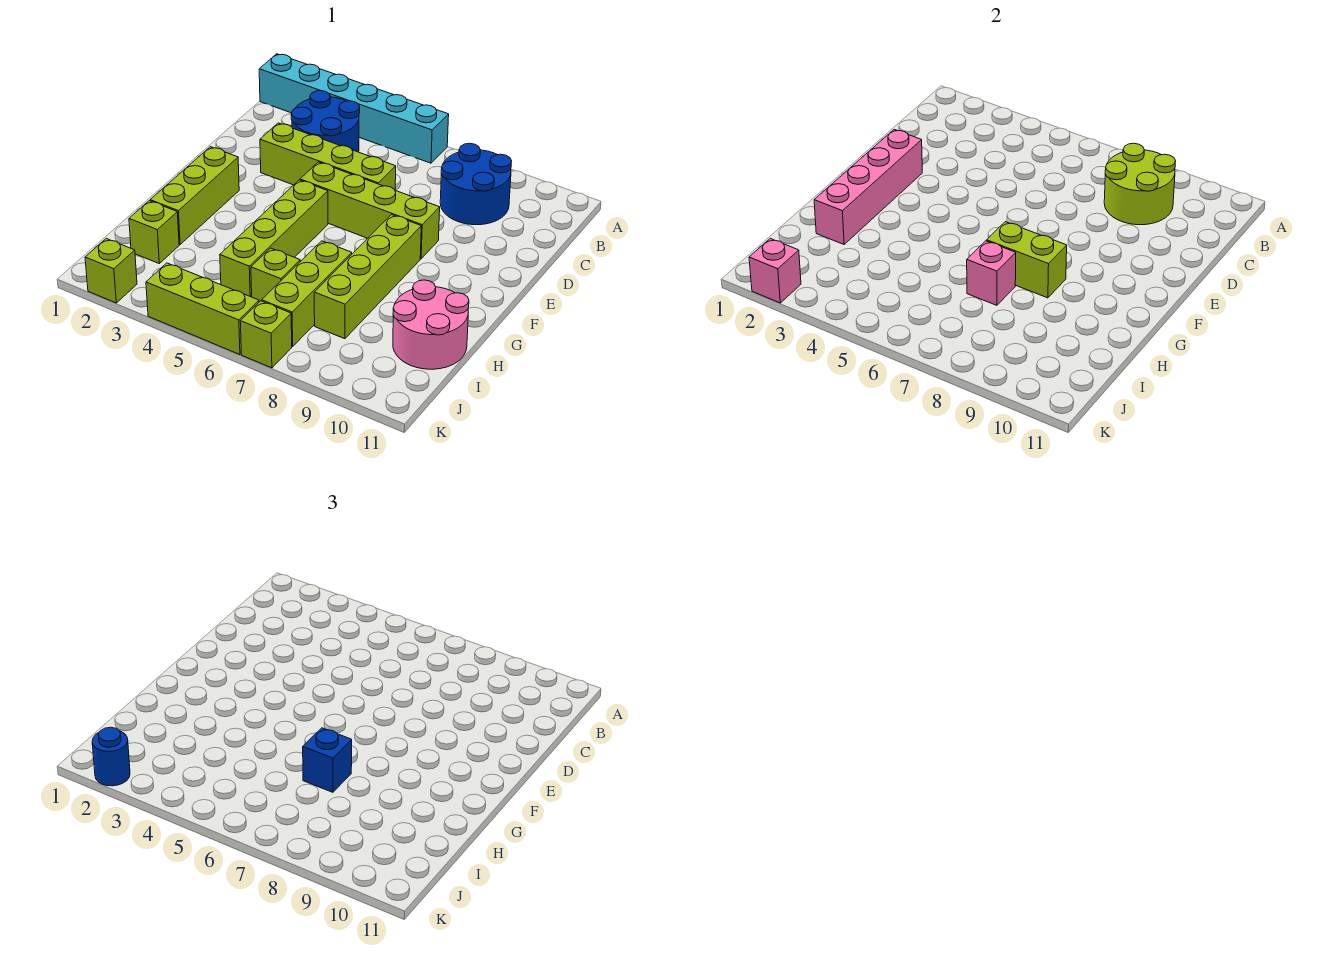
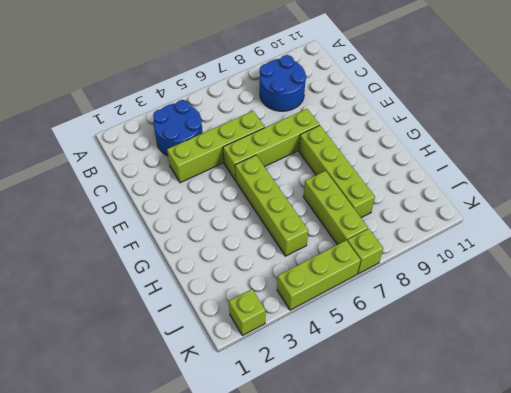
none -> cyan brick A1:A6 level 1
none -> lime brick F2:H2 level 1
none -> pink round brick H10:I11 level 1

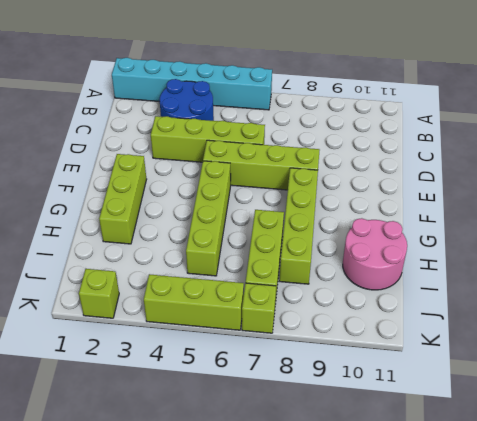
none -> blue round brick B8:C9 level 1
none -> lime brick I2 level 1
none -> lime brick I6 level 1

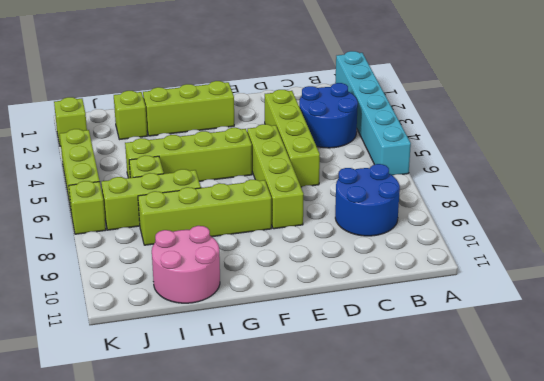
none -> lime round brick B8:C9 level 2
none -> pink brick E2:H2 level 2
none -> lime brick G7:G8 level 2

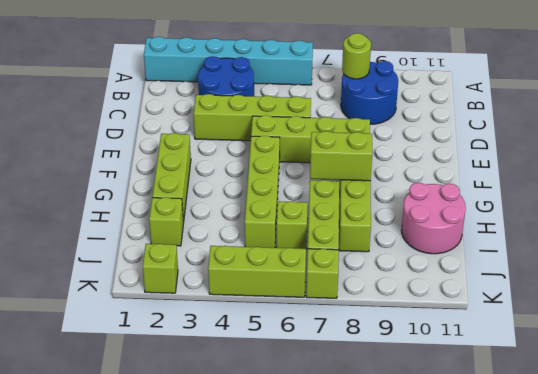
lime round brick B8 level 2 -> lime round brick B8:C9 level 2
none -> pink brick E2:H2 level 2
none -> pink brick H7 level 2
none -> pink brick K2 level 2

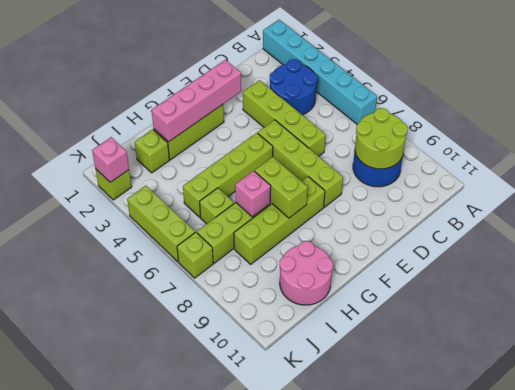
none -> blue brick H7 level 3
none -> blue round brick K2 level 3

